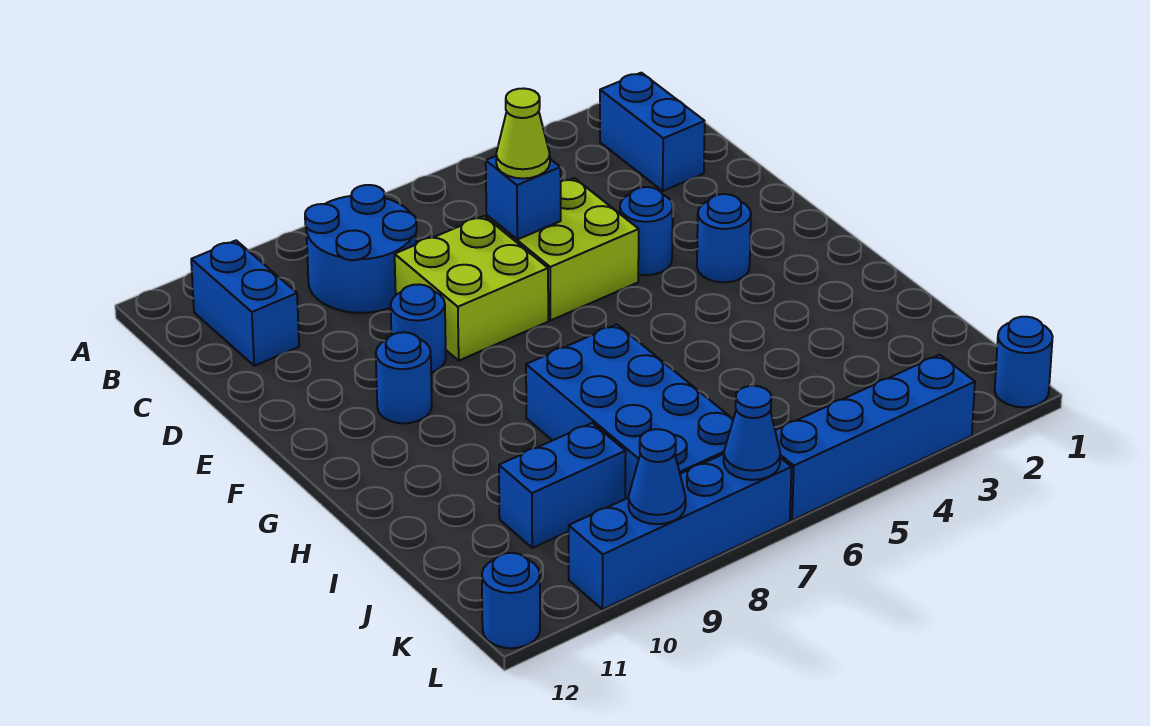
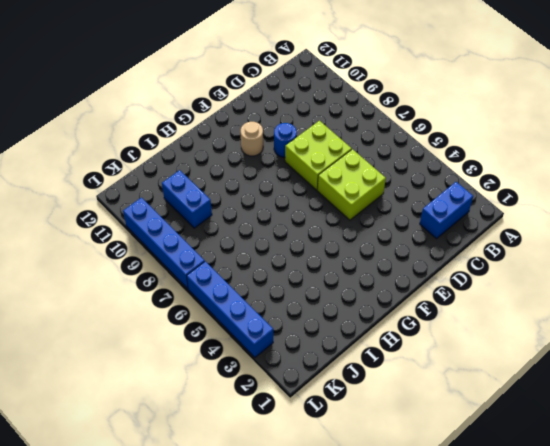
tan round brick F10 level 1 -> blue round brick F10 level 1
none -> blue round brick B8:C9 level 1
none -> blue brick B11:C11 level 1
none -> blue round brick E4 level 1

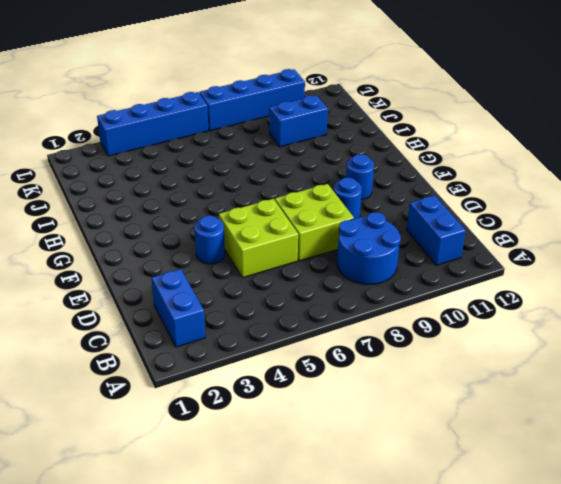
none -> blue round brick F3 level 1
none -> blue brick H7:K8 level 1
none -> blue round brick L1 level 1

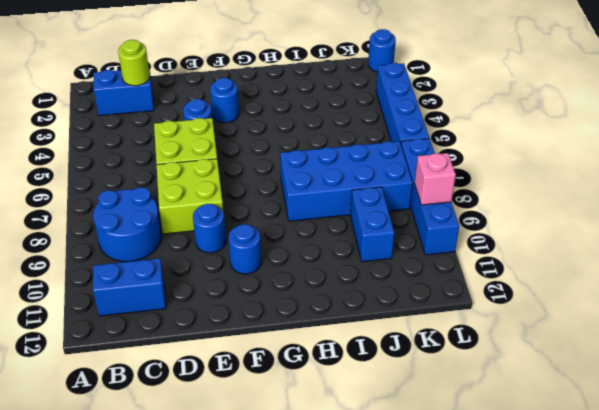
lime round brick C2 level 2 -> none
pink brick L9 level 2 -> blue cone L9 level 2
none -> blue round brick L12 level 1
none -> blue brick D6 level 2
none -> blue cone L7 level 2

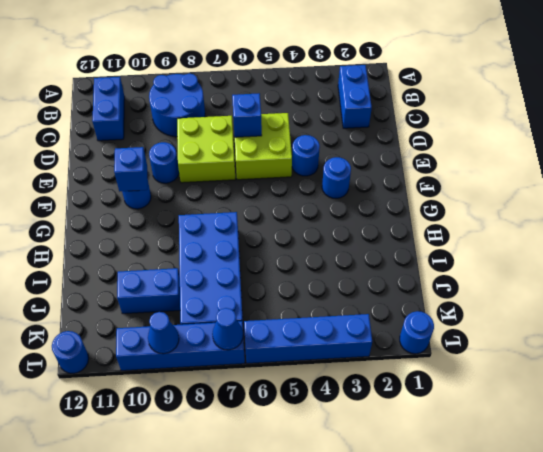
blue brick F10 level 2 -> none
none -> lime cone D6 level 3

